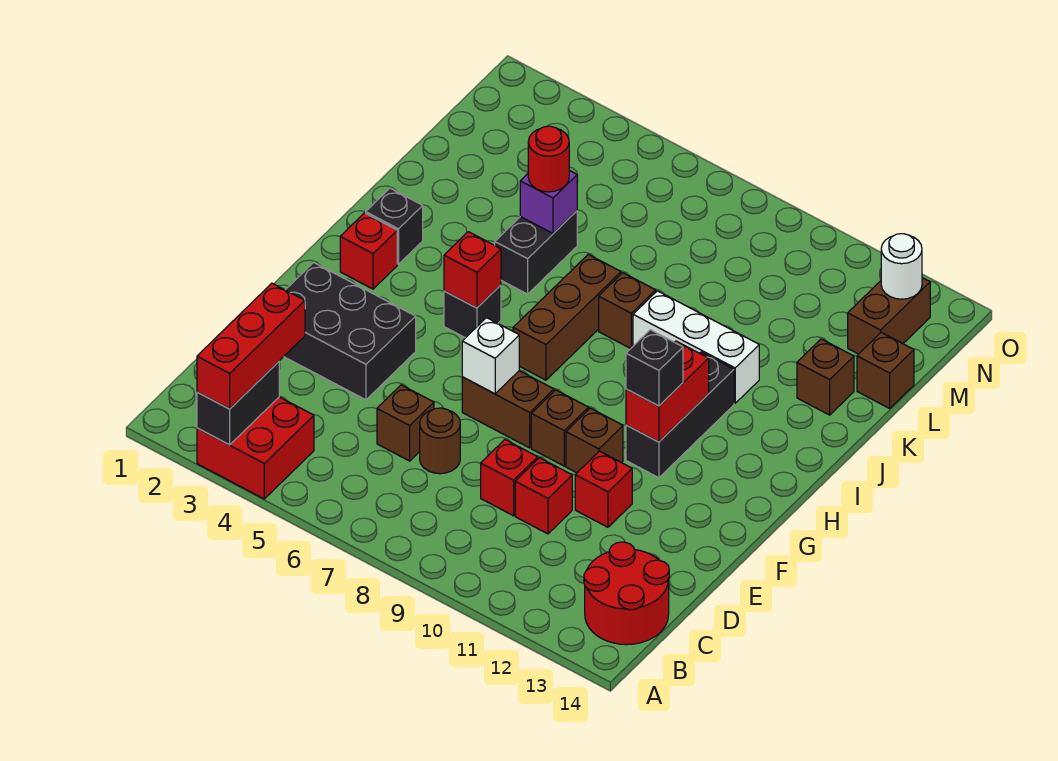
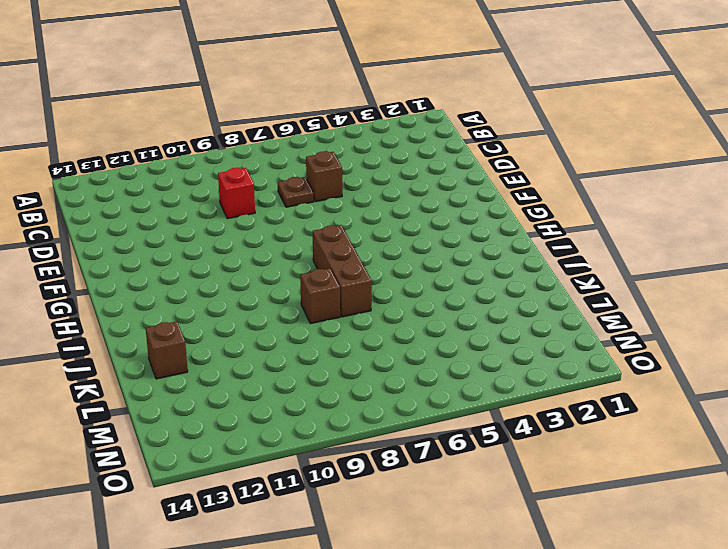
brown plate D7 level 1 -> brown round brick D7 level 1
none -> red brick A3:B4 level 1
none -> red round brick B13:C14 level 1
none -> red brick D10 level 1
none -> black brick E2:F4 level 1

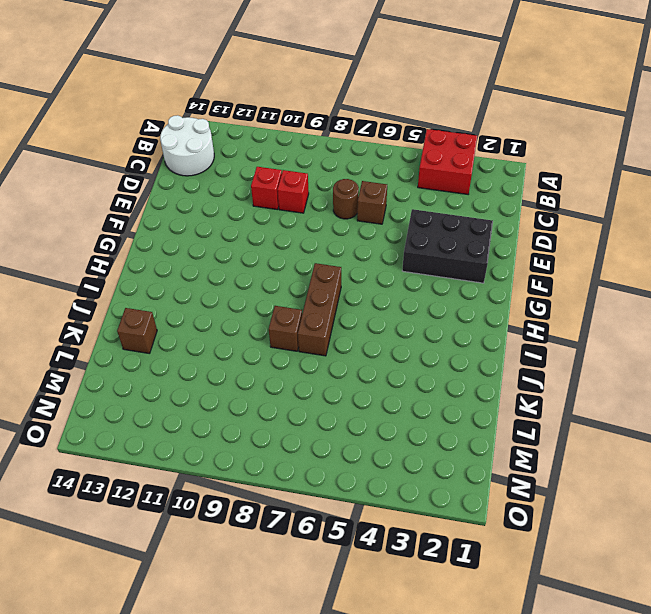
white round brick B13:C14 level 1 -> red round brick B13:C14 level 1
none -> red brick E11 level 1
none -> brown brick F7:F8 level 1
none -> brown brick F9 level 1
none -> brown brick F10 level 1

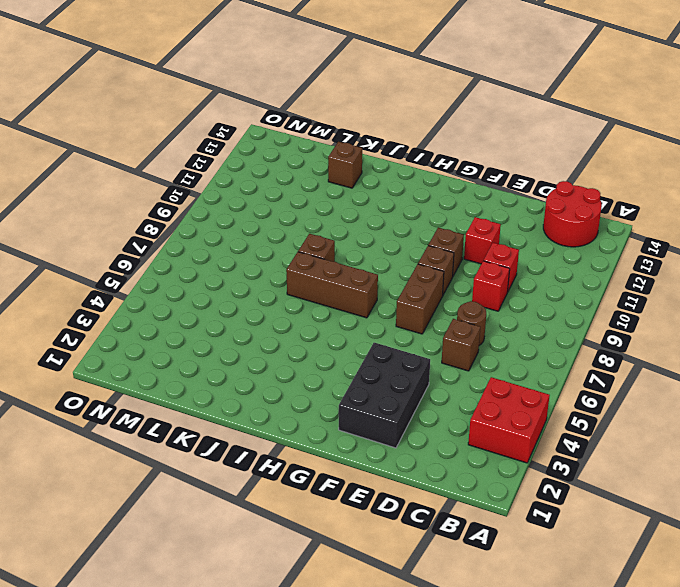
none -> black brick G11:I11 level 1
none -> red brick H2 level 1
none -> black brick H5 level 1
none -> black brick I2 level 1

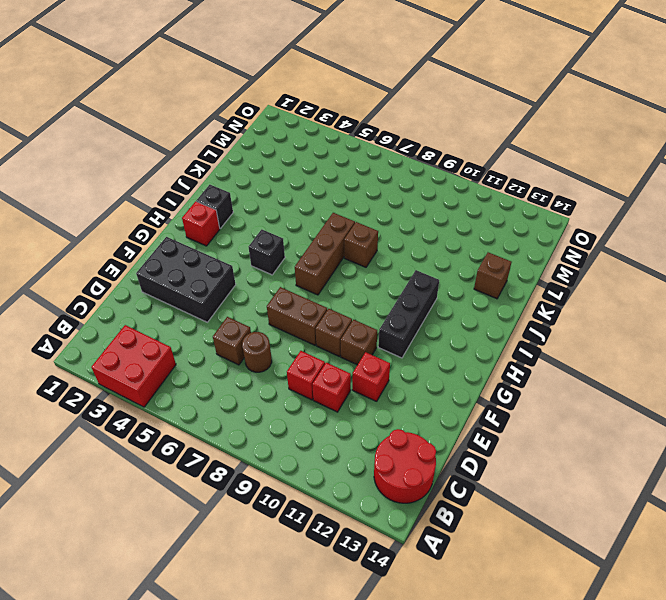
none -> black brick J5:K5 level 1
none -> white brick J9:J11 level 1
none -> brown brick L14 level 1
none -> brown brick M13:N13 level 1

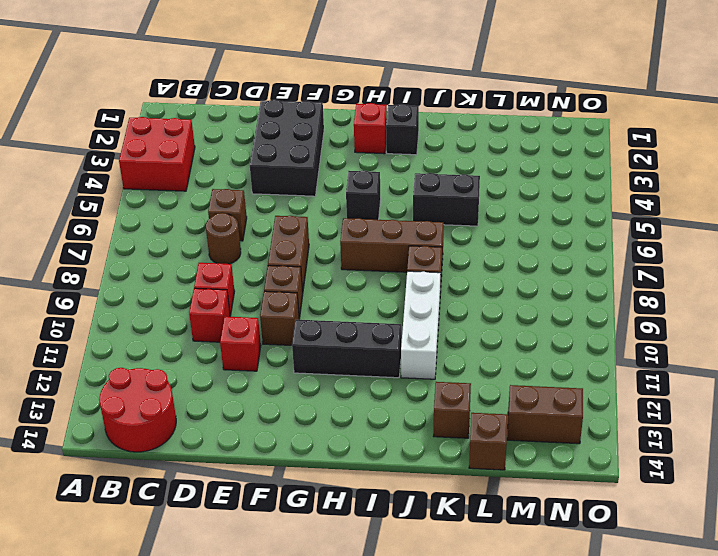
none -> black brick A3:B3 level 2
none -> white brick F7 level 2
none -> red brick G11:H11 level 2
none -> red brick H5 level 2

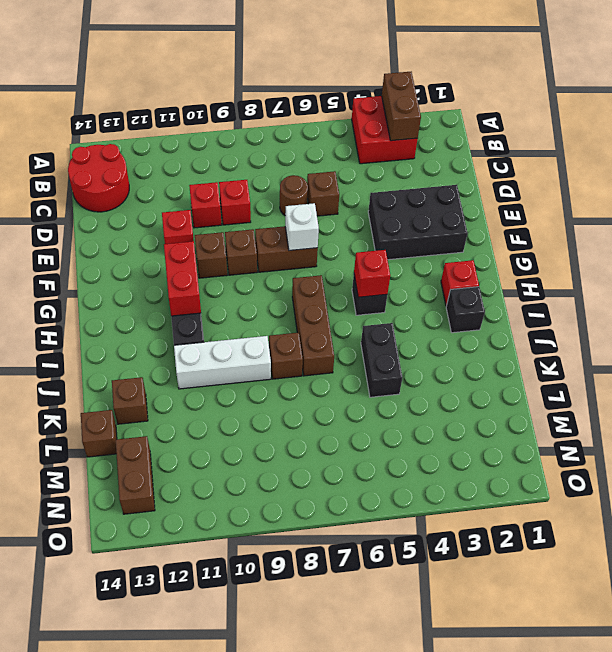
brown brick A3:B3 level 2 -> black brick A3:B3 level 2
none -> purple brick K5 level 2
none -> white round brick N13 level 2
none -> red brick A3:C3 level 3
none -> black brick G11 level 3

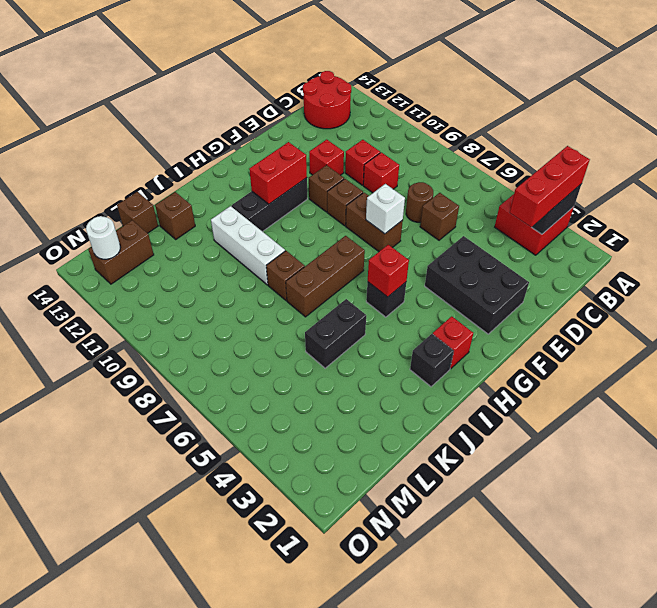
none -> purple brick K5 level 2
none -> black brick G11 level 3
none -> red round brick K5 level 3

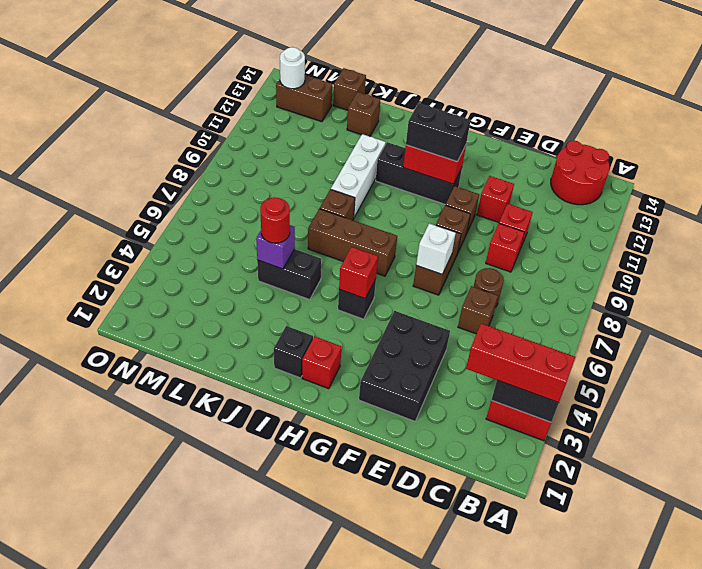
black brick G11:H11 level 3 -> black brick G11 level 3

